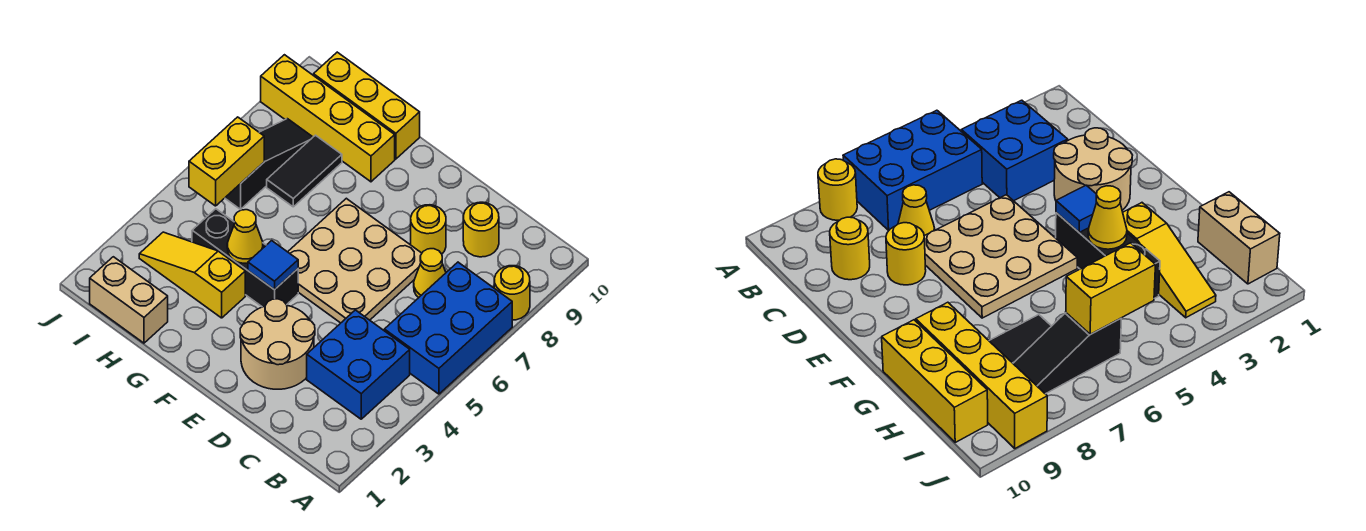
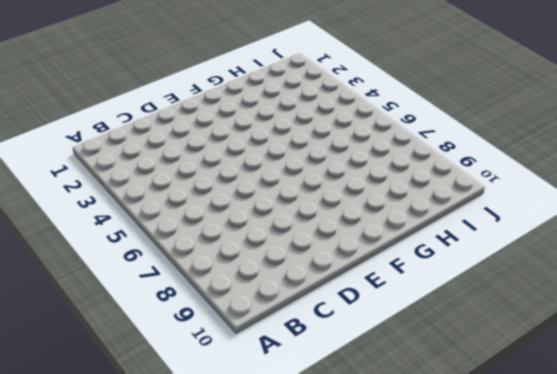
none -> blue brick A5:B7 level 1
none -> yellow round brick A8 level 1
none -> blue brick B3:C4 level 1

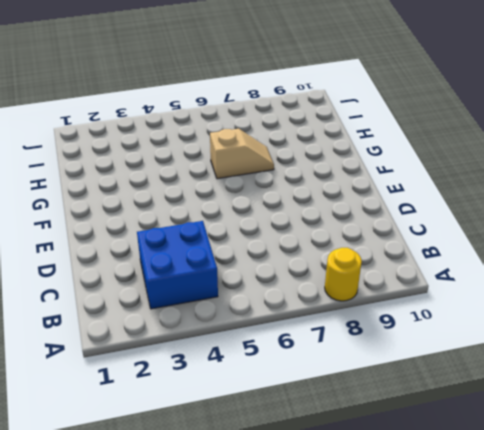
tan slope G6:G7 level 1 top 6 -> none
none -> blue brick A5:B7 level 1
none -> yellow cone C7 level 1
none -> yellow round brick C9 level 1

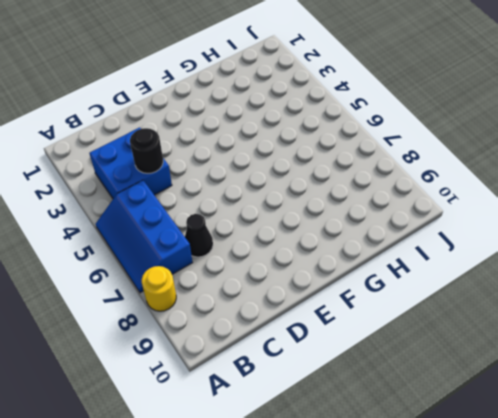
blue slope A5:B7 level 1 top B -> blue brick A5:B7 level 1
black round brick C4 level 2 -> none
black cone C7 level 1 -> yellow cone C7 level 1
none -> yellow round brick C9 level 1
none -> tan round brick D2:E3 level 1
none -> tan plate D5:F7 level 1

